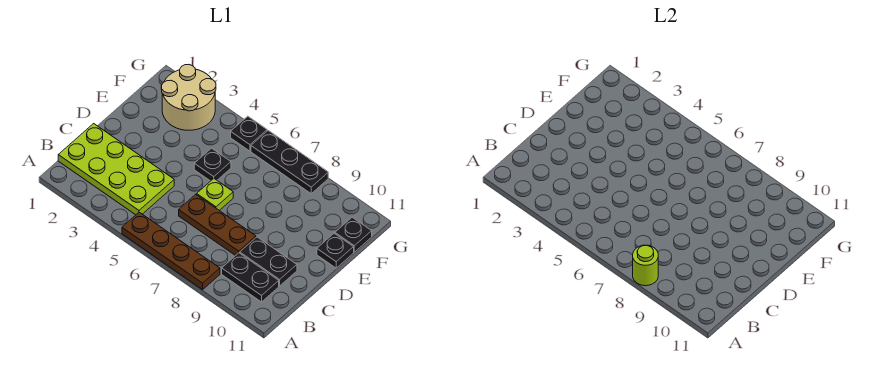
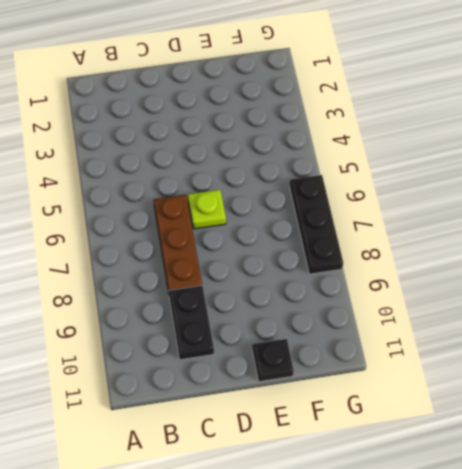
none -> brown plate A5:A8 level 1
none -> lime plate B1:C4 level 1
none -> black plate B9:B10 level 1

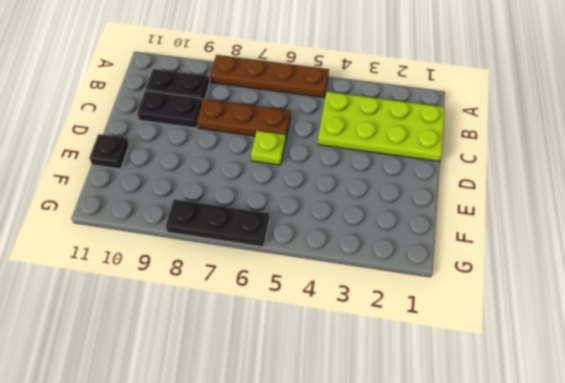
none -> black plate E5 level 1
none -> tan round brick F2:G3 level 1
none -> black plate F11 level 1

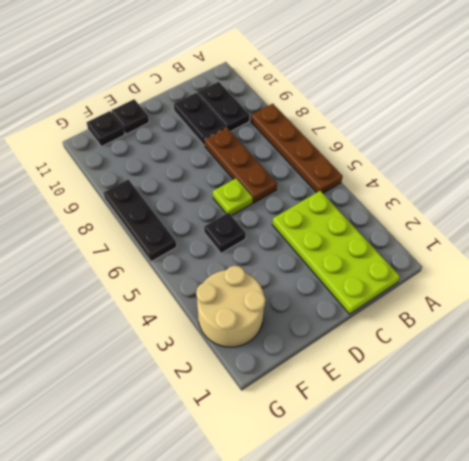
none -> black plate G5 level 1
none -> lime round brick A8 level 2

